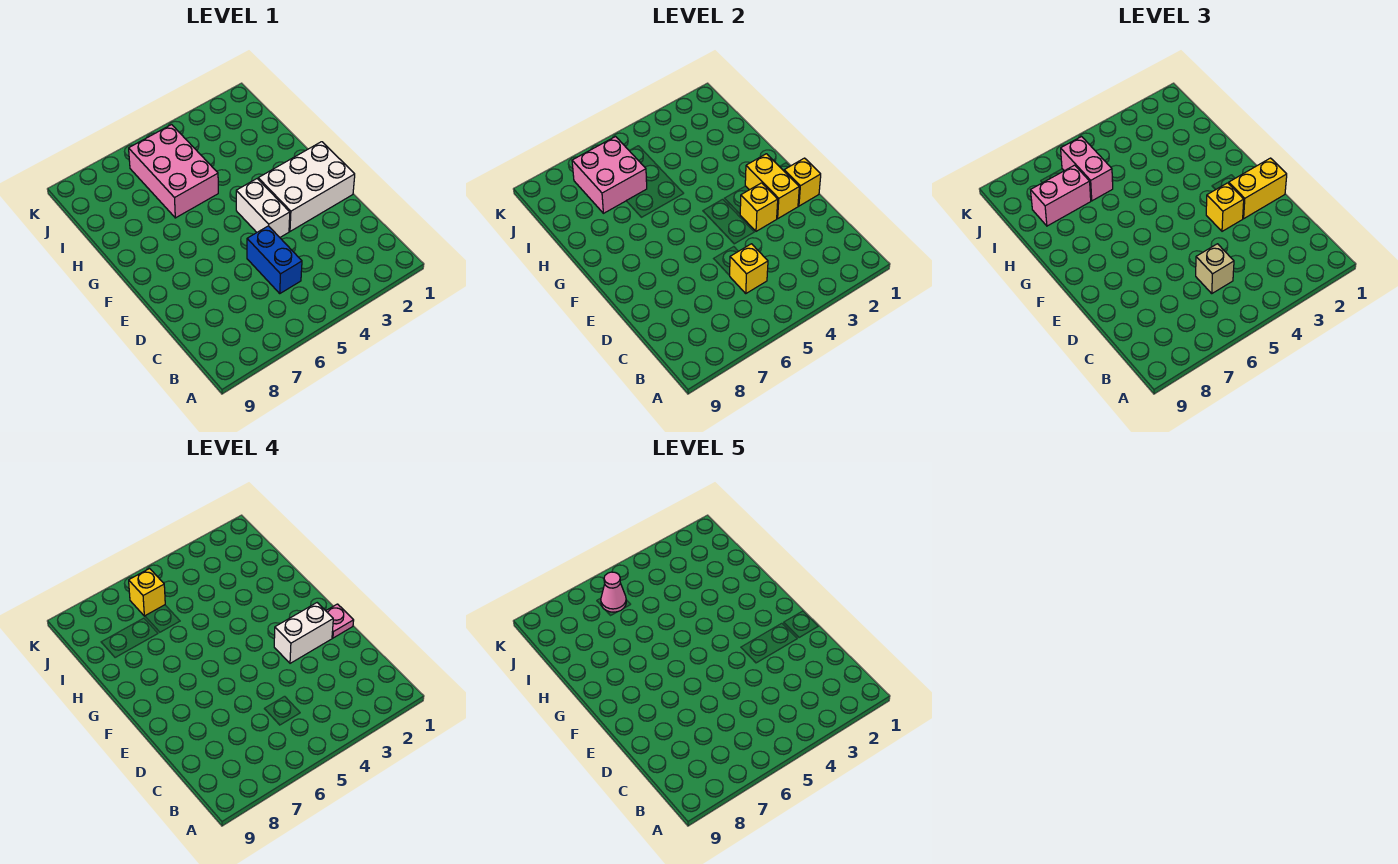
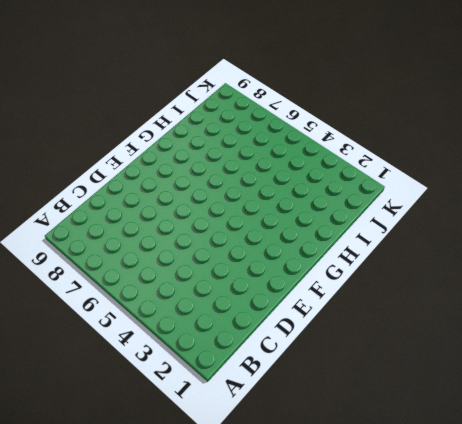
none -> blue brick C5:D5 level 1
none -> white brick E1:F3 level 1
none -> white brick E4:F4 level 1

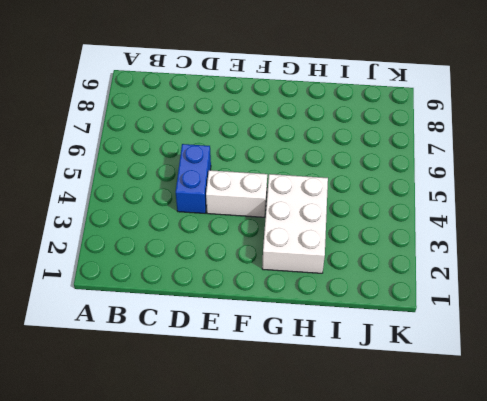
blue brick D4:D5 level 1 -> blue brick C5:D5 level 1
white brick G2:H4 level 1 -> white brick E1:F3 level 1
none -> pink brick H5:J6 level 1
none -> yellow brick C5 level 2
none -> yellow brick E1 level 2

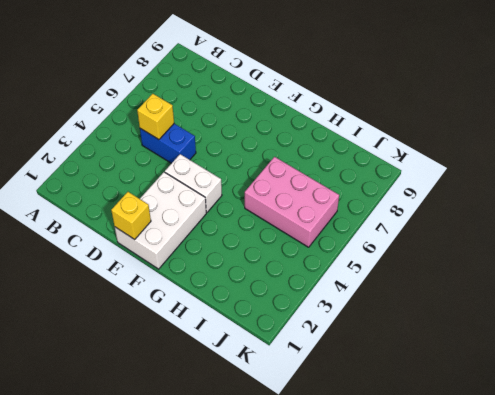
none -> yellow brick E2:F2 level 2
none -> yellow brick E3 level 2
none -> pink brick I6:J7 level 2

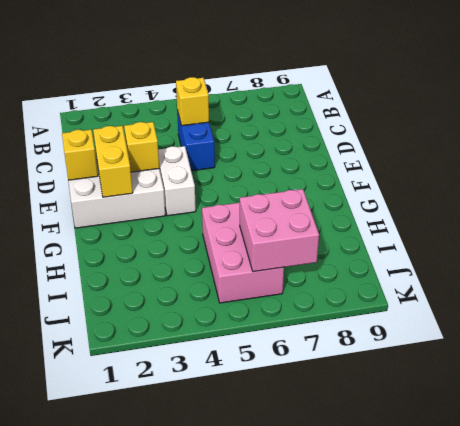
none -> tan brick C5 level 3
none -> yellow brick E1:E2 level 3
none -> yellow brick E3 level 3

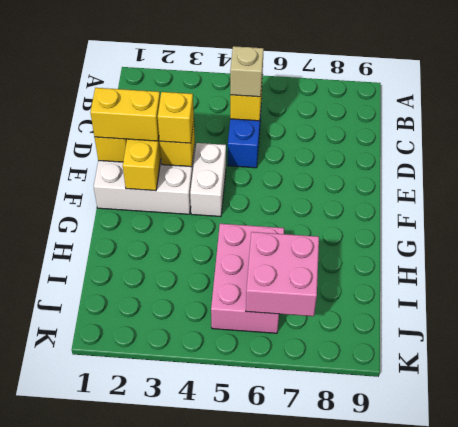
none -> pink brick I6:J6 level 3
none -> pink brick I7:I8 level 3
none -> pink plate E1 level 4

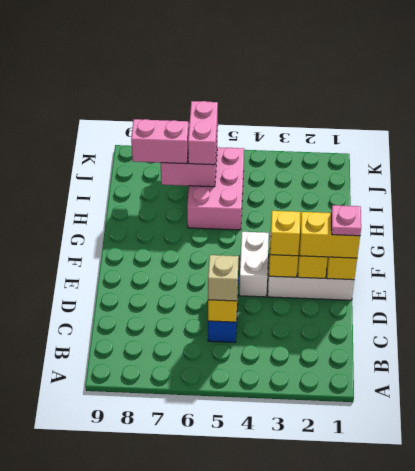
none -> white brick E2:E3 level 4
none -> yellow brick J6 level 4
none -> pink cone J6 level 5

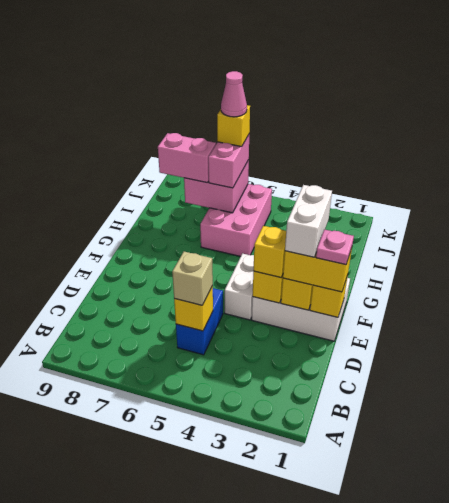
white brick E2:F2 level 4 -> white brick E2:E3 level 4

